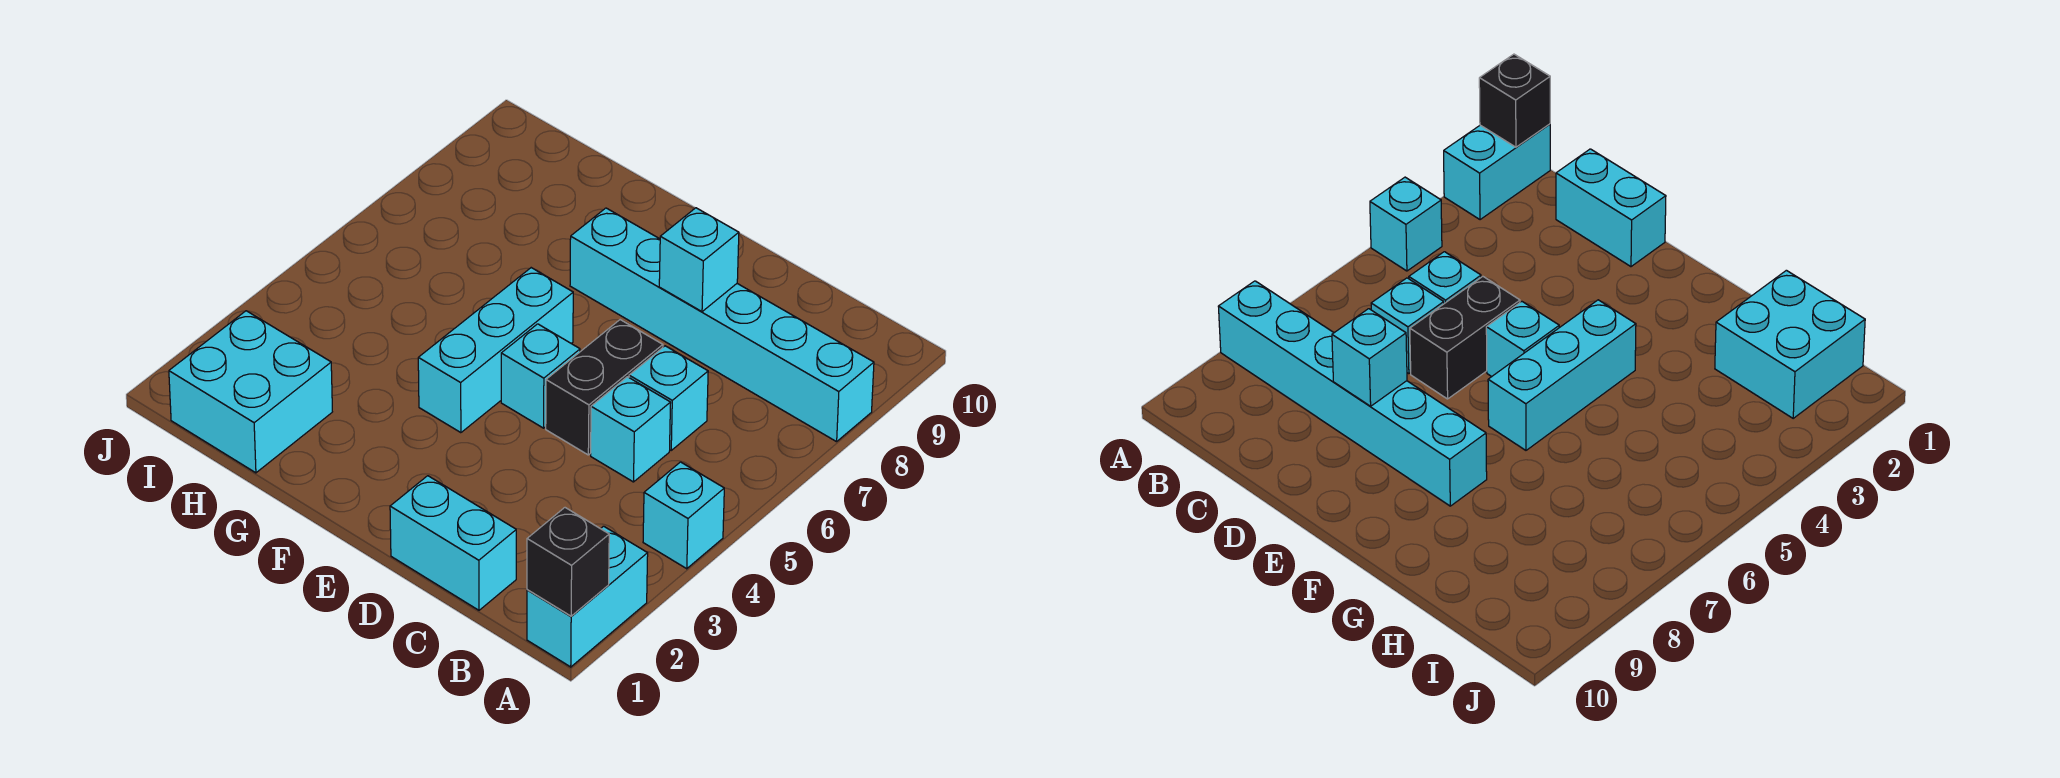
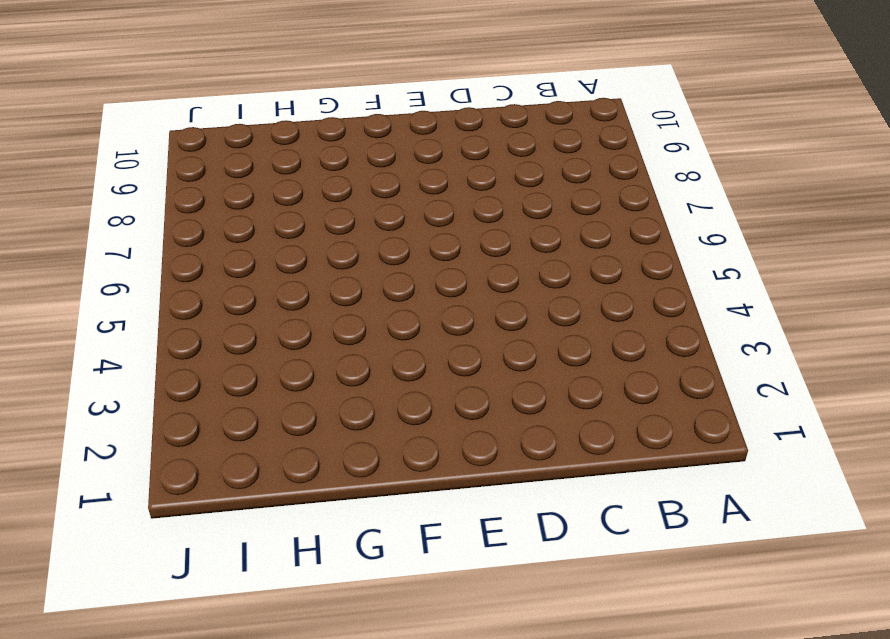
none -> cyan brick A1:A2 level 1
none -> cyan brick A4 level 1
none -> cyan brick A8:F8 level 1

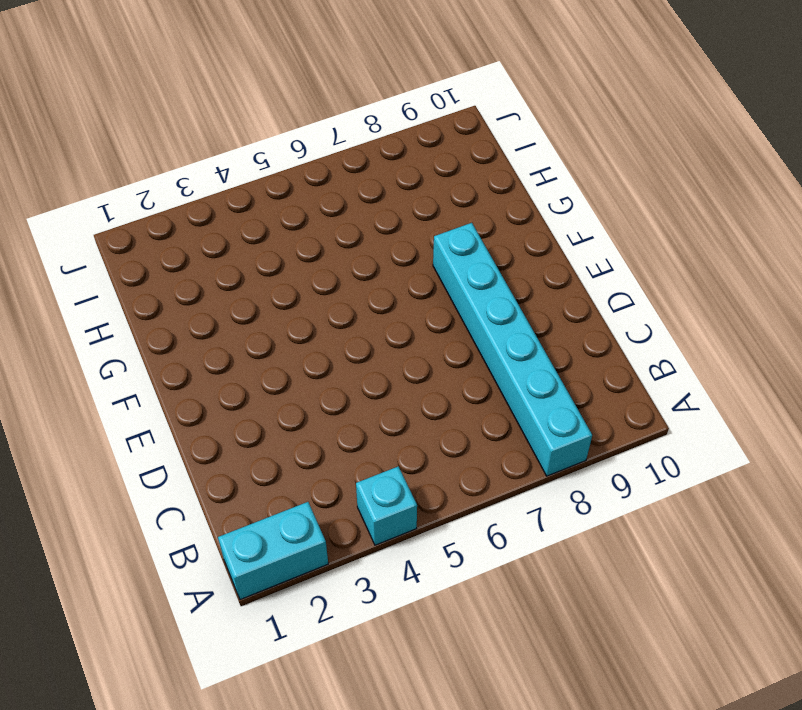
none -> cyan brick C1:D1 level 1
none -> cyan brick C5 level 1
none -> cyan brick C6 level 1

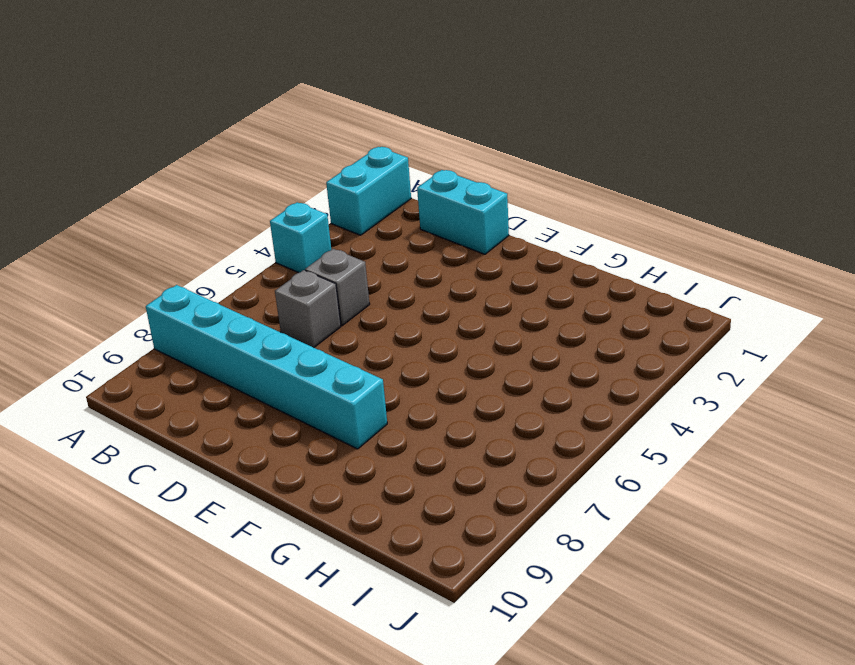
grey brick C5 level 1 -> cyan brick C5 level 1
grey brick C6 level 1 -> cyan brick C6 level 1
none -> black brick D5:D6 level 1
none -> cyan brick E5 level 1
none -> cyan brick F4:F6 level 1

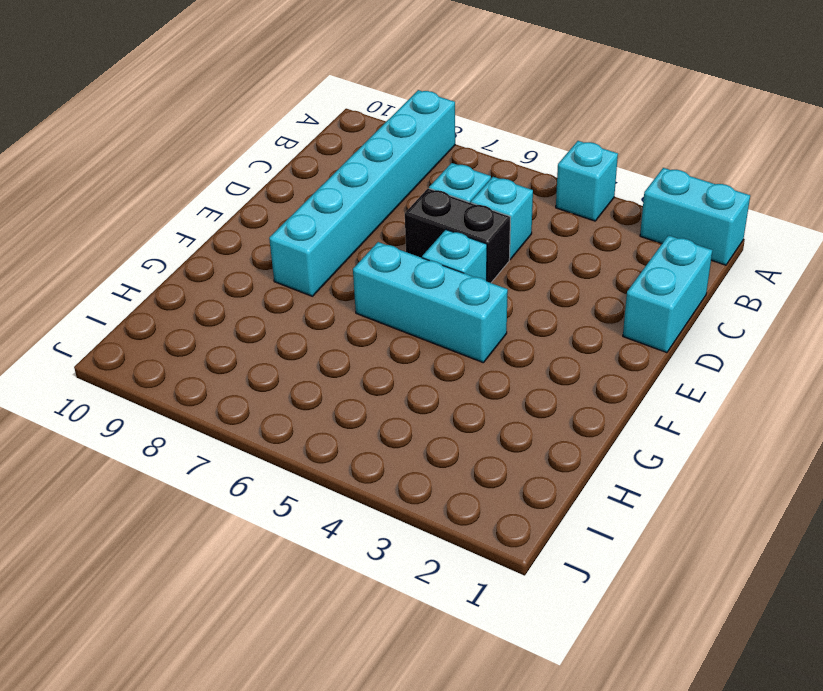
none -> cyan brick H1:I2 level 1
none -> black brick A1 level 2
none -> cyan brick D8 level 2

